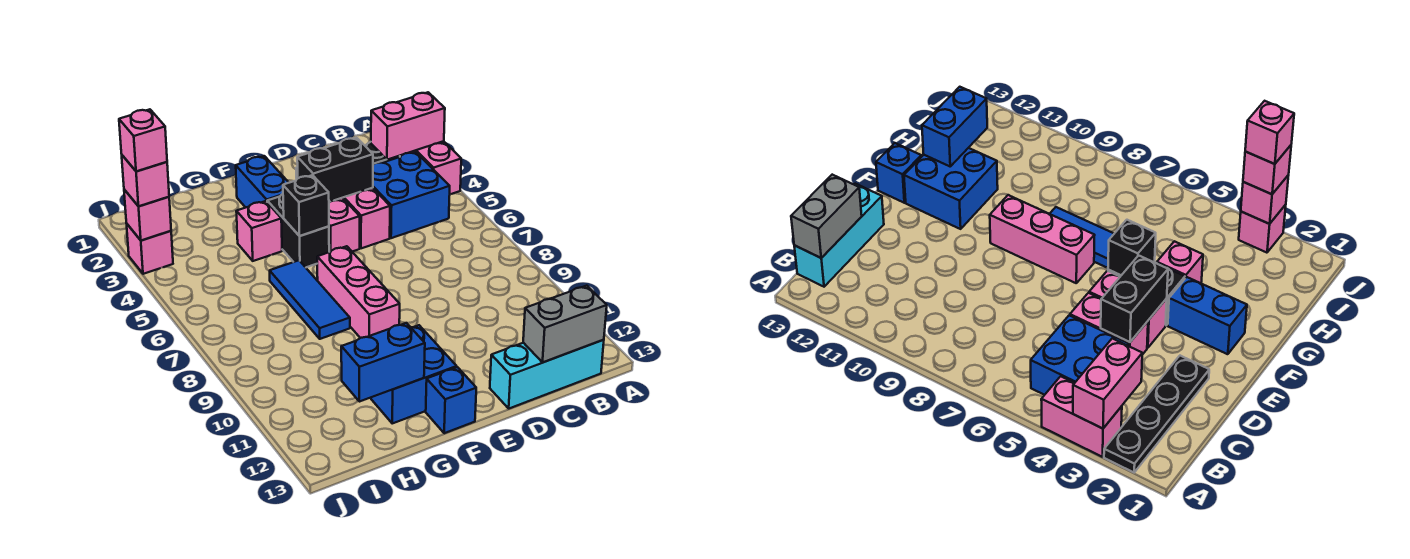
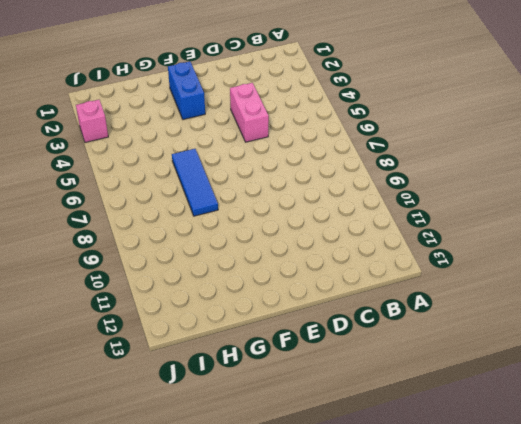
none -> black plate A2:D2 level 1
none -> pink brick A3:A4 level 1
none -> blue brick B4:C5 level 1

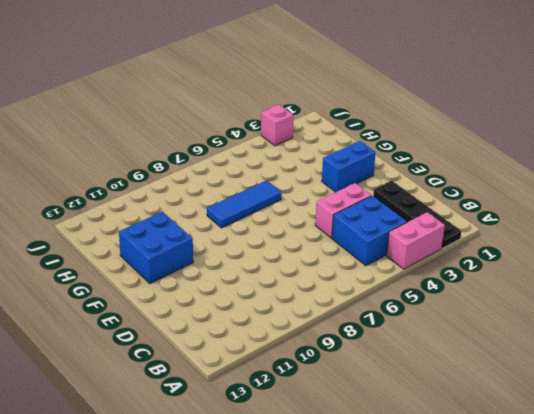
none -> cyan brick B13:D13 level 1
none -> pink brick E4:E5 level 1
none -> black brick F4:F5 level 1

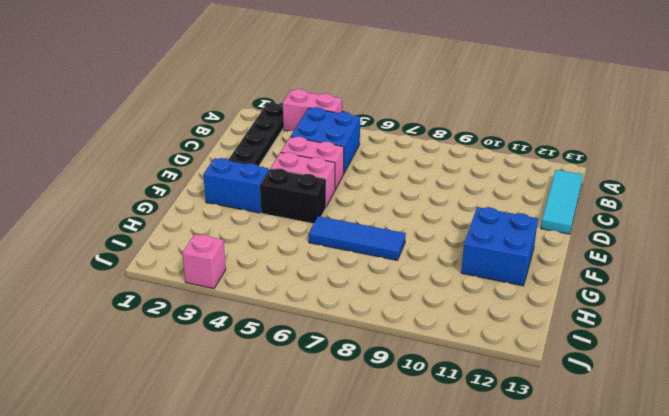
cyan tile B13:D13 level 1 -> cyan brick B13:D13 level 1
none -> pink brick F7:F9 level 1
none -> blue brick F13 level 1
none -> pink brick G4 level 1

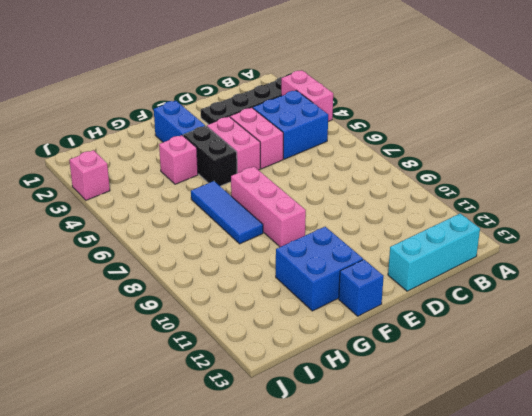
none -> pink brick A3:B3 level 2
none -> grey brick B13:C13 level 2
none -> black brick D4:E4 level 2

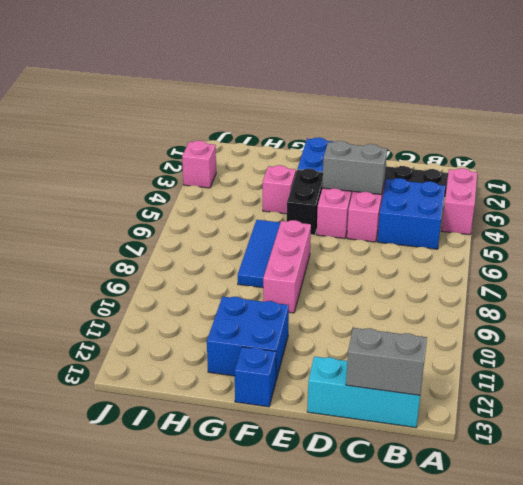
grey brick D4:E4 level 2 -> black brick D4:E4 level 2
none -> pink brick A3:B3 level 2
none -> black brick F5 level 2
none -> blue brick G12:H12 level 2

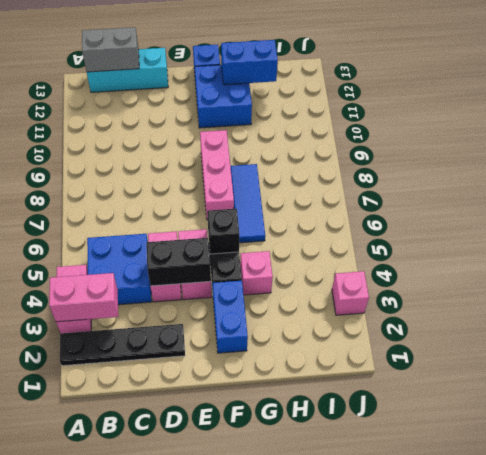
none -> pink brick J3 level 2
none -> pink brick J3 level 3
none -> pink brick J3 level 4

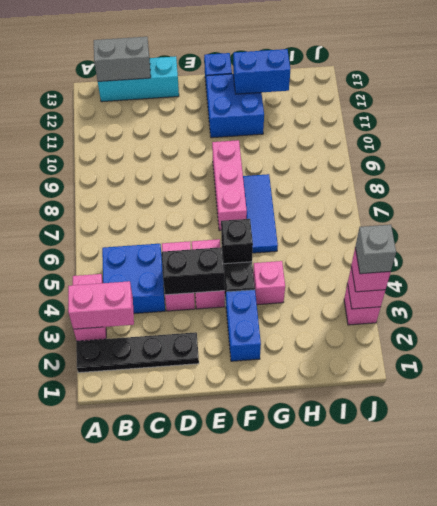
grey brick J3 level 4 -> pink brick J3 level 4

